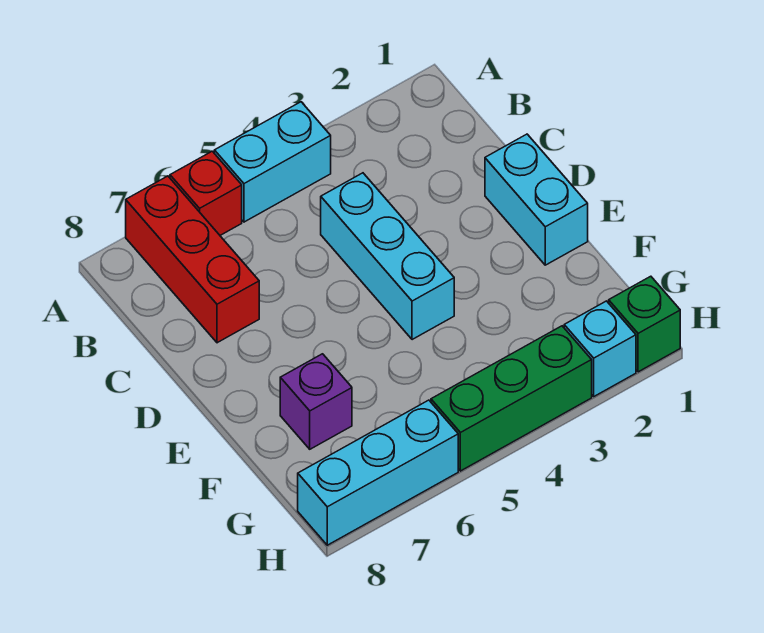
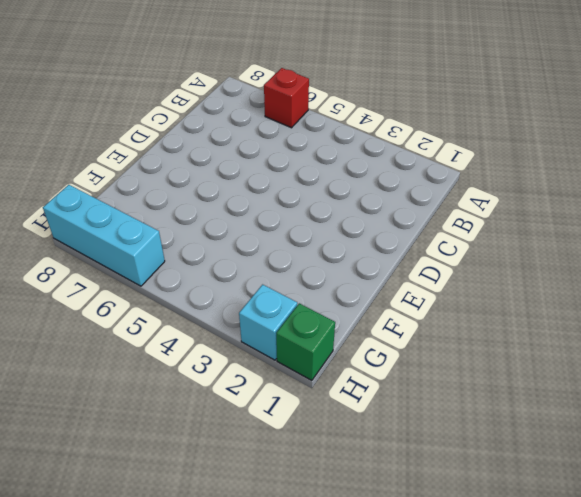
none -> cyan brick A4:A5 level 1
none -> red brick A7:C7 level 1

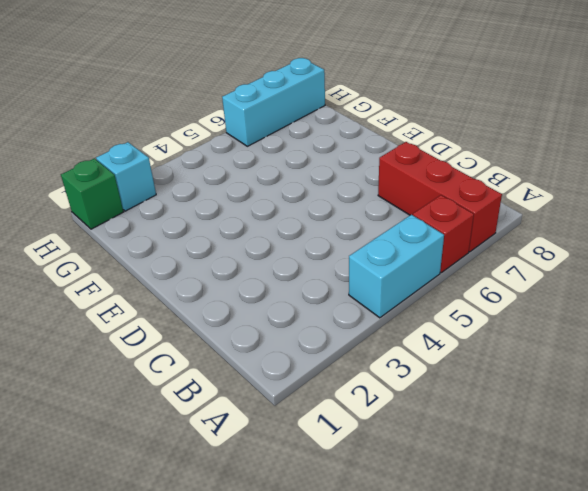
none -> cyan brick C4:E4 level 1
none -> cyan brick D1:E1 level 1

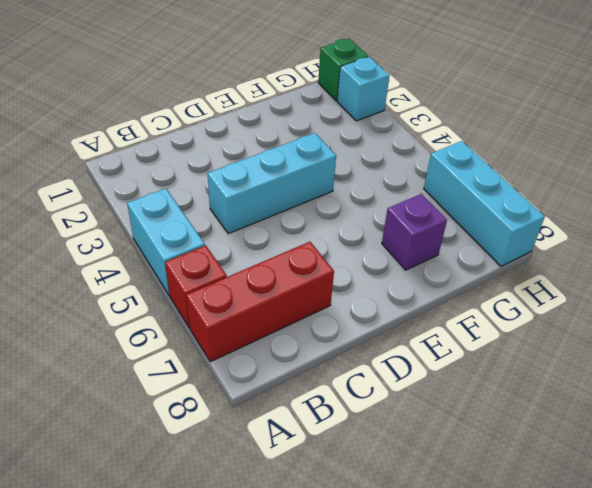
none -> cyan brick D1:E1 level 1
none -> green brick H3:H5 level 1

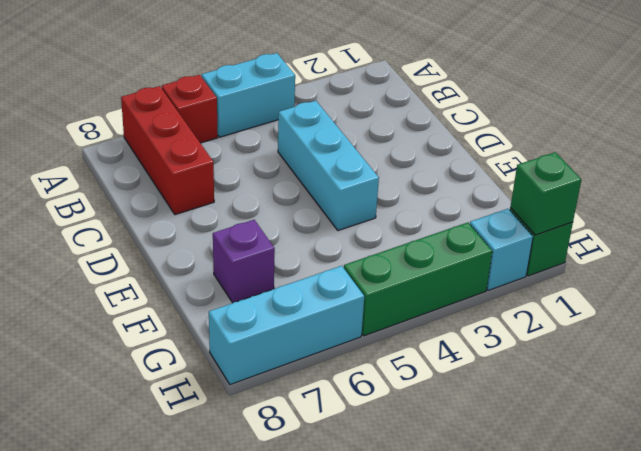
green brick H1 level 2 -> none
none -> cyan brick D1:E1 level 1

